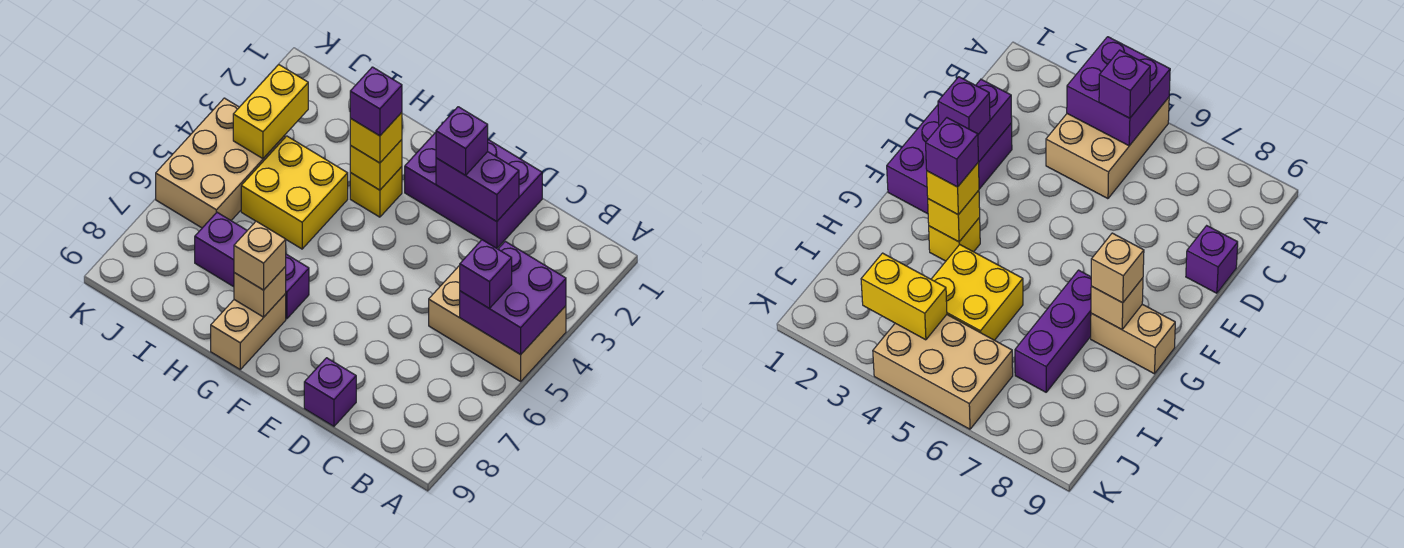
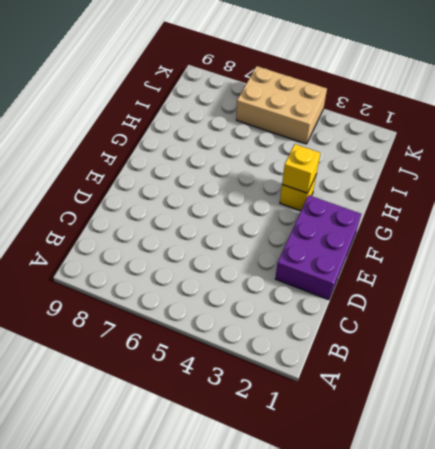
none -> tan brick A4:C5 level 1
none -> purple brick D9 level 1
none -> purple brick G7:I7 level 1

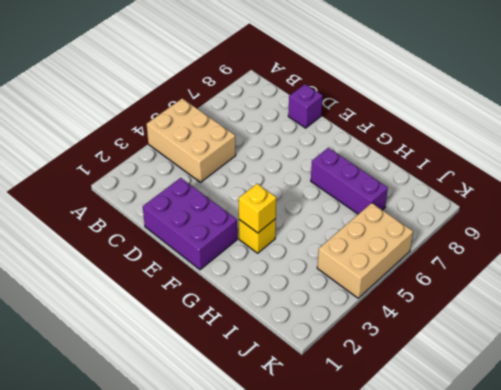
none -> tan brick G8:G9 level 1
none -> yellow brick H4:I5 level 1
none -> purple brick A4:B5 level 2

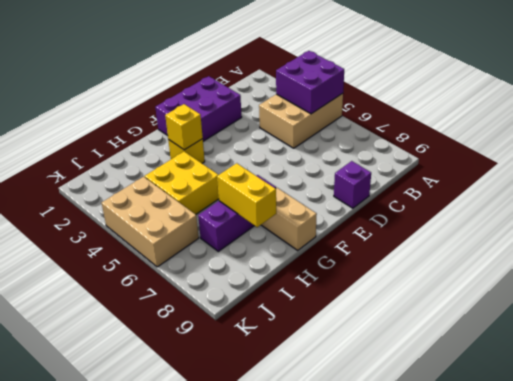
yellow brick H7:H8 level 2 -> yellow brick J3:J4 level 2
none -> purple brick D2:E2 level 2
none -> tan brick G8 level 2
none -> purple brick B5 level 3

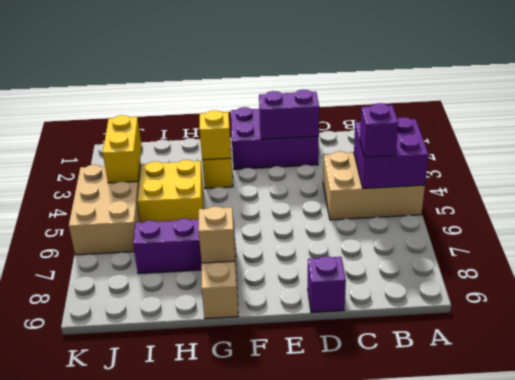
none -> purple brick E2 level 3
none -> yellow brick G3 level 3
none -> tan brick G8 level 3

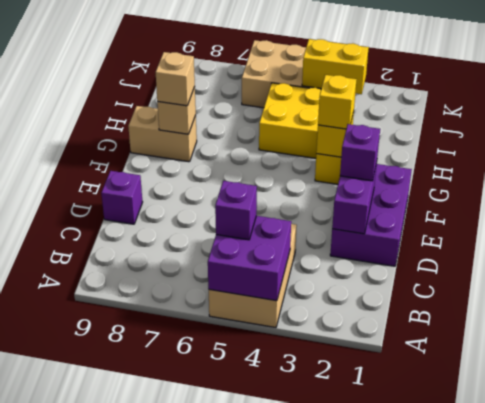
none -> purple brick G7:I7 level 1
none -> purple brick G3 level 4

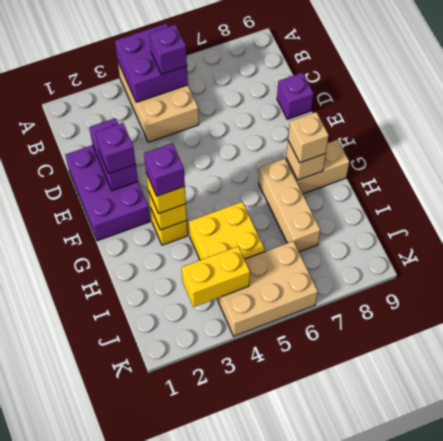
tan brick G7:I7 level 1 -> purple brick G7:I7 level 1

